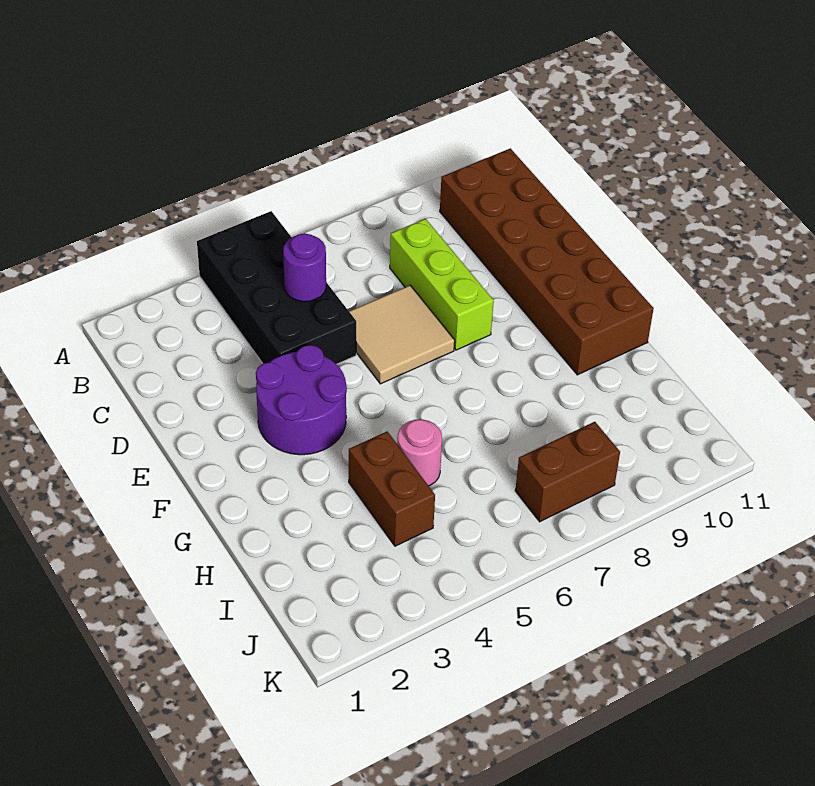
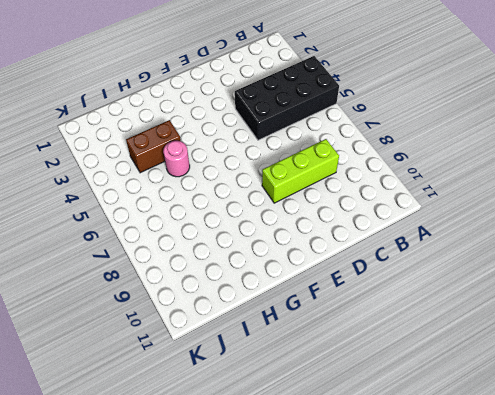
none -> brown brick B10:G11 level 1
none -> tan tile D6:E7 level 1

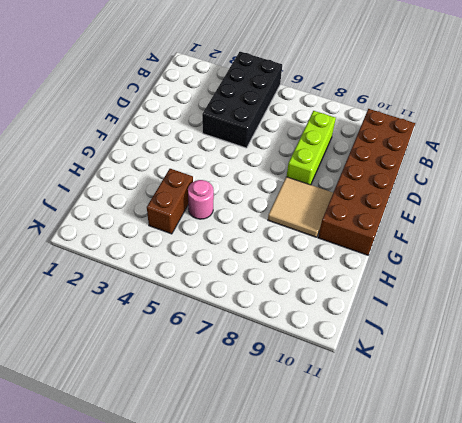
tan tile F8:G9 level 1 -> tan tile D6:E7 level 1
none -> purple round brick E3:F4 level 1
none -> brown brick J7:J8 level 1

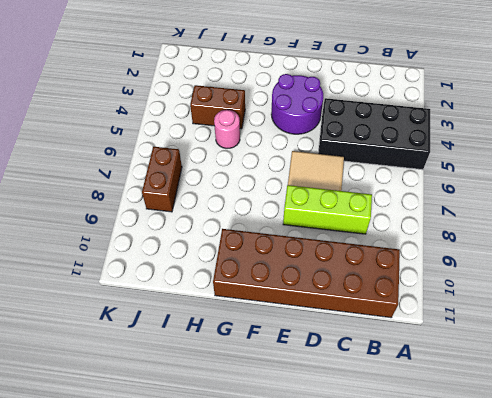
none -> purple round brick C5 level 2

